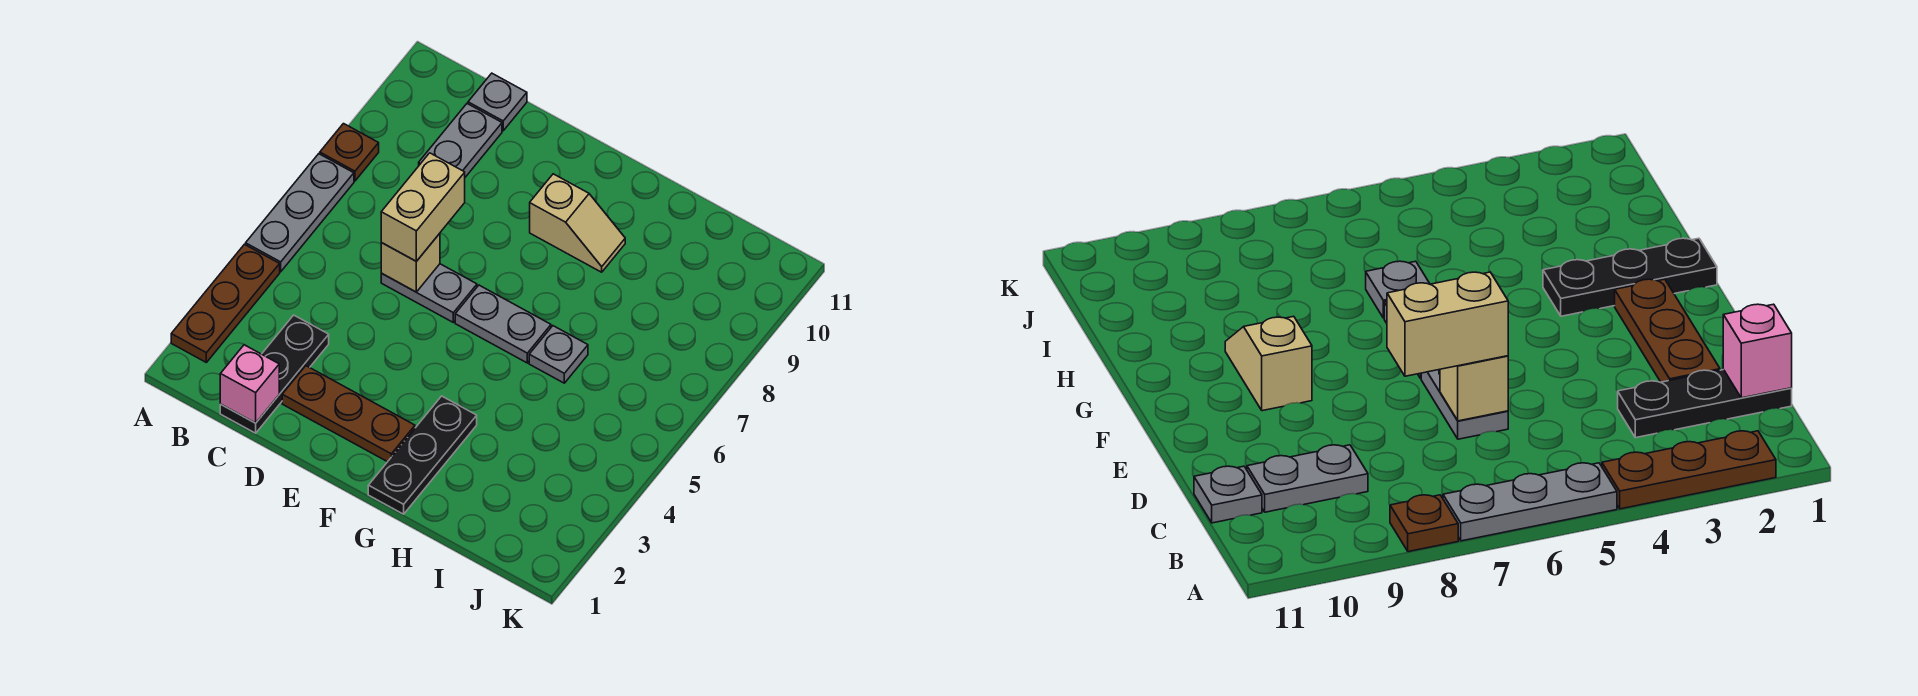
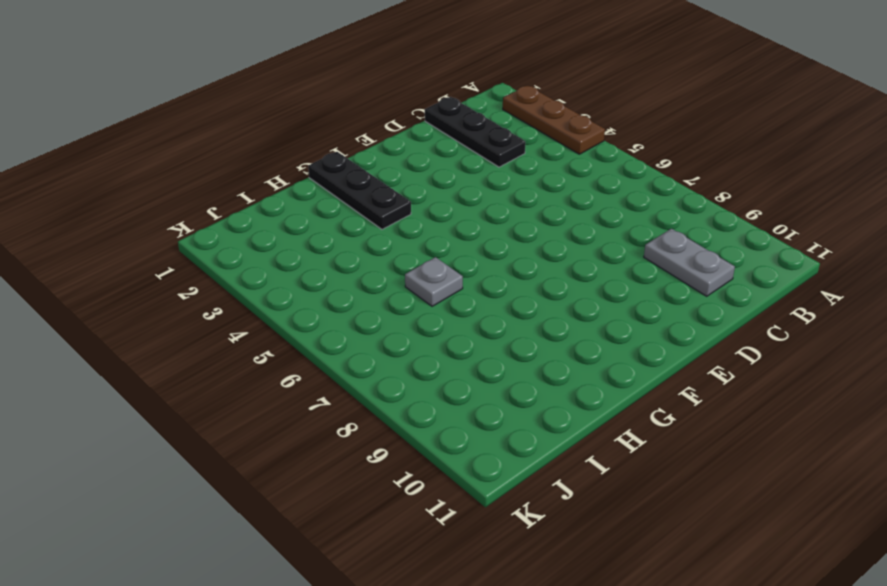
none -> grey plate A5:A7 level 1
none -> brown plate A8 level 1
none -> grey plate C11 level 1

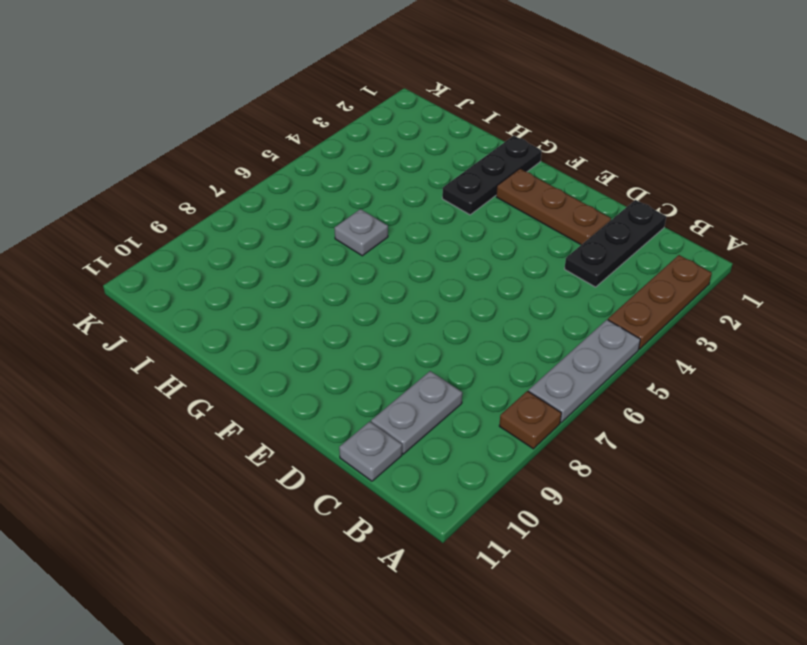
none -> grey plate D6:E6 level 1
none -> grey plate F6:G6 level 1
none -> tan slope F9:G9 level 1 top F

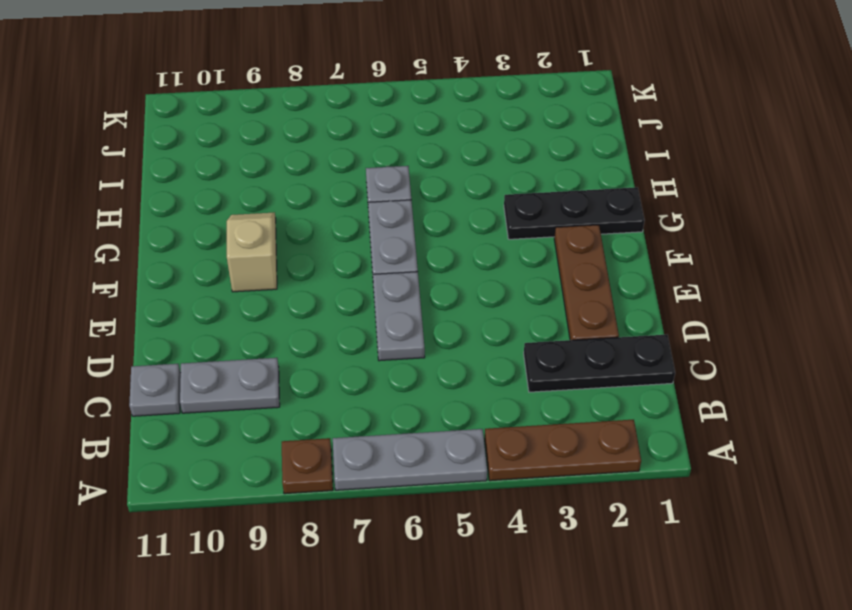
none -> pink brick C1 level 2
none -> tan brick D6 level 2
none -> tan brick D6:D7 level 3

